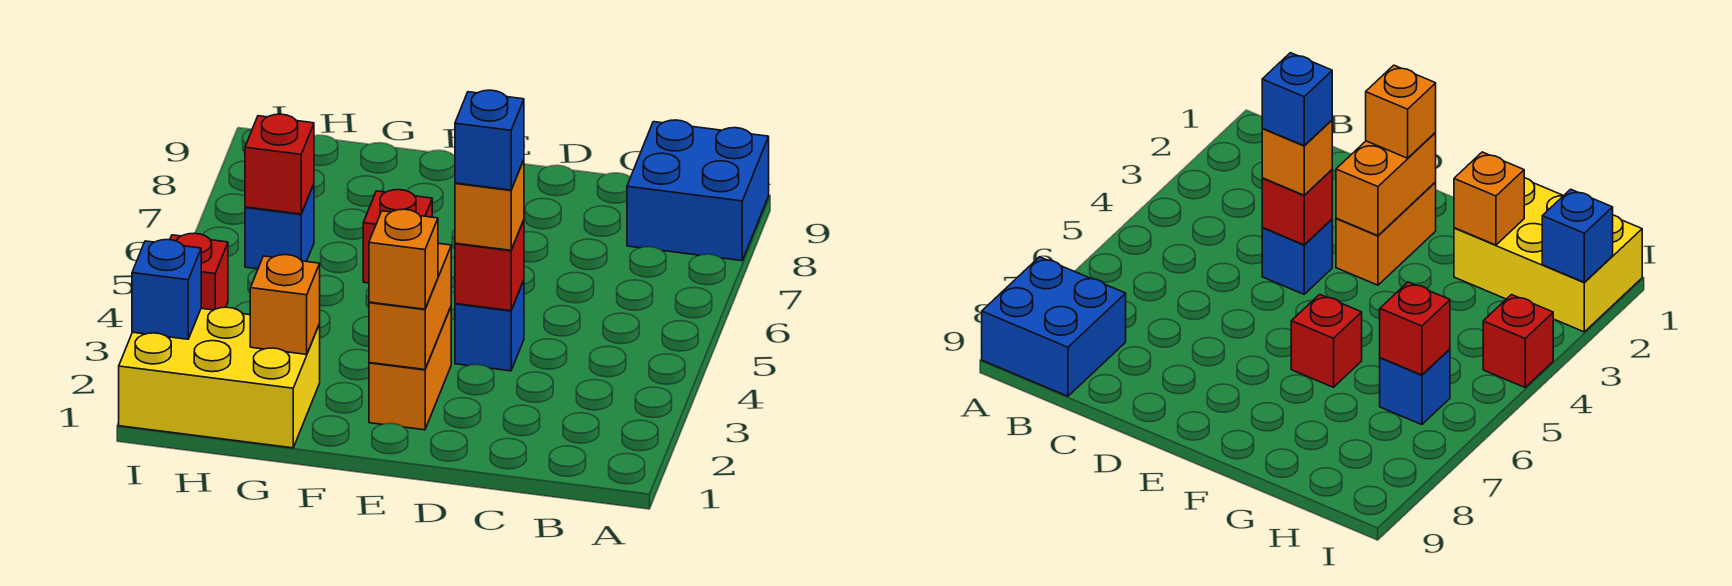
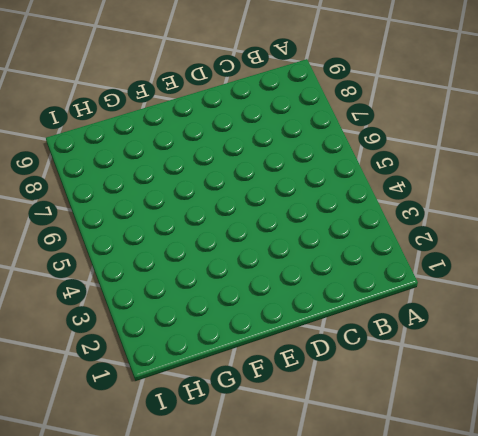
none -> blue brick A8:B9 level 1
none -> blue brick D4 level 1
none -> orange brick E2:E3 level 1

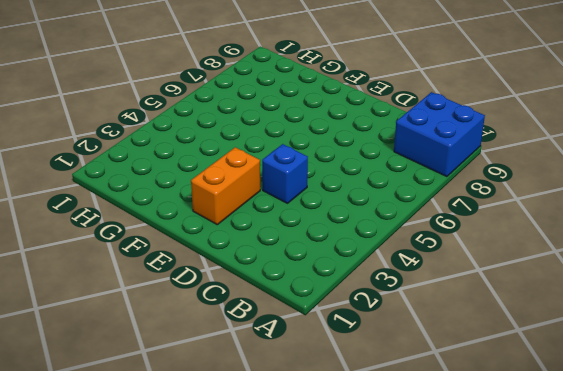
none -> red brick F6 level 1
none -> yellow brick G1:I2 level 1
none -> blue brick H6 level 1

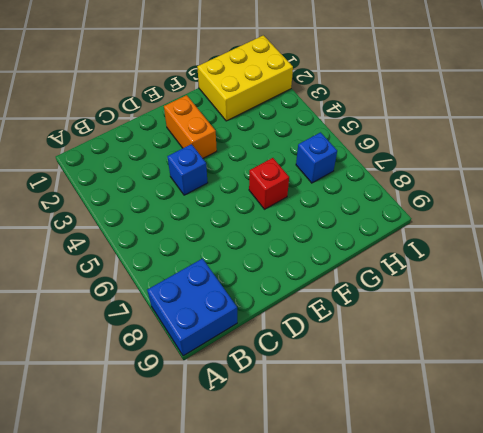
none -> red brick I4 level 1
none -> red brick D4 level 2
none -> orange brick E2:E3 level 2

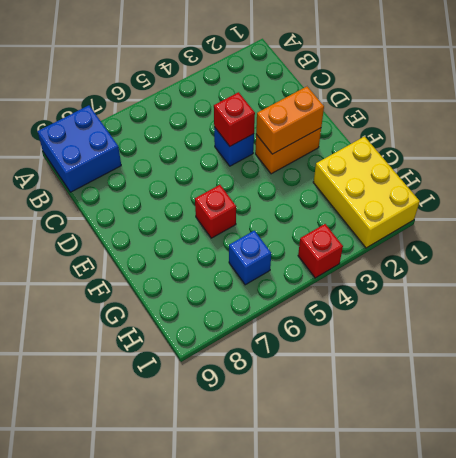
none -> orange brick G2 level 2
none -> red brick H6 level 2
none -> blue brick I2 level 2

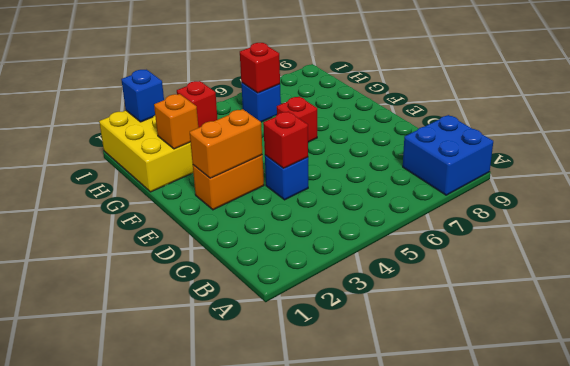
none -> orange brick D4 level 3
none -> orange brick E2 level 3
none -> blue brick D4 level 4

